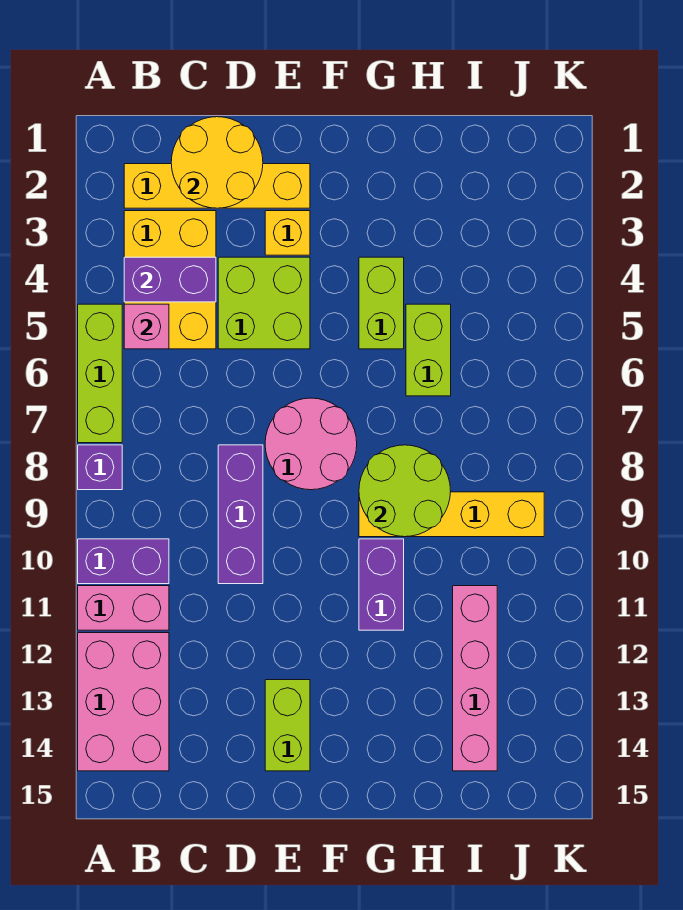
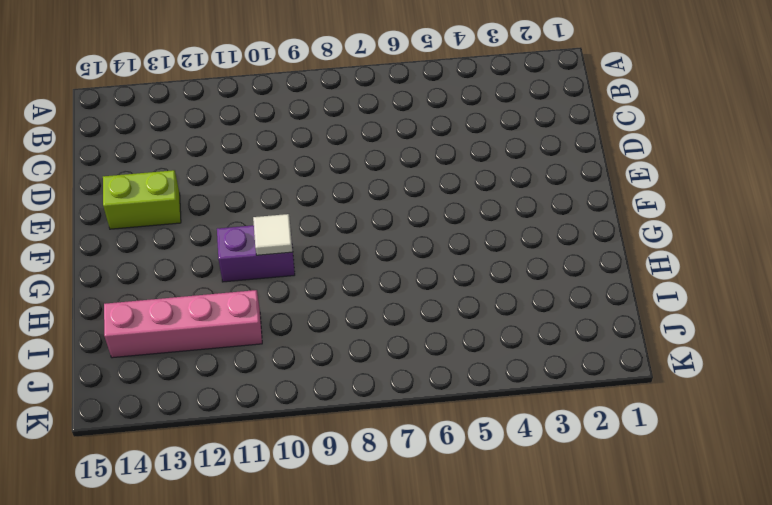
white tile G10 level 2 -> none
none -> lime brick A5:A7 level 1
none -> purple brick A8 level 1
none -> purple brick A10:B10 level 1

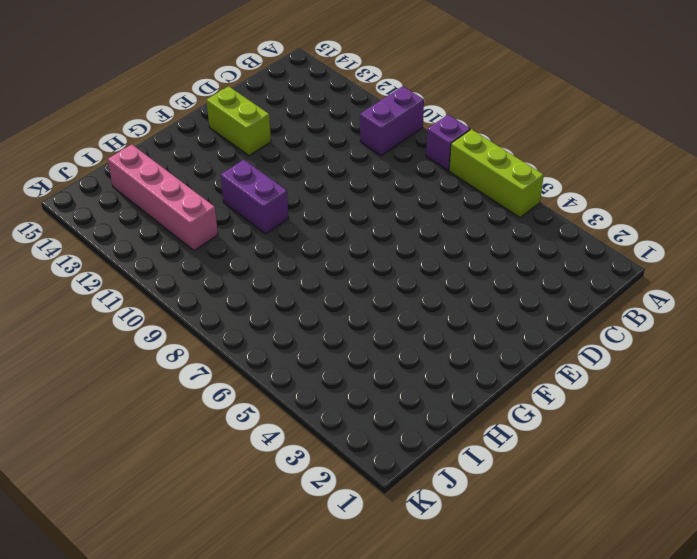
none -> pink brick A11:B11 level 1
none -> pink brick A12:B14 level 1
none -> yellow brick B2:E2 level 1

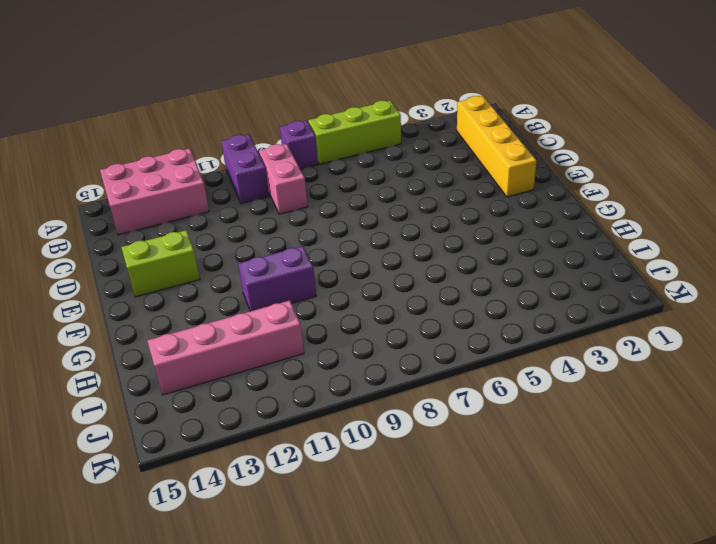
pink brick B9:C9 level 1 -> pink brick A11:B11 level 1
none -> yellow brick B3:C5 level 1
none -> lime brick D4:E5 level 1
none -> purple brick D8:D10 level 1

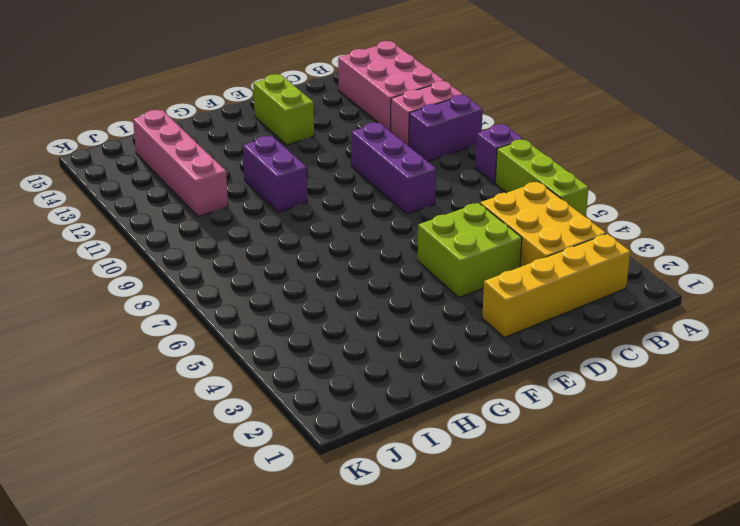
none -> yellow brick E3 level 1
none -> pink round brick E7:F8 level 1
none -> lime brick G4:G5 level 1

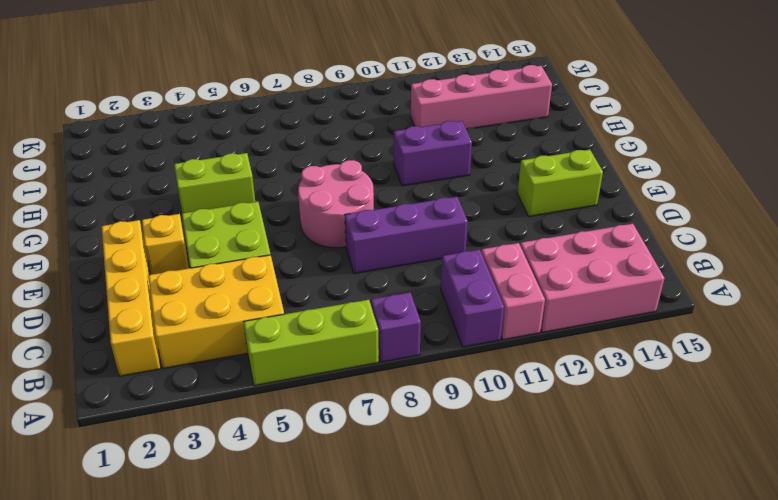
none -> yellow brick G9:J9 level 1
none -> lime brick H5:H6 level 1
none -> purple brick B4:C4 level 2

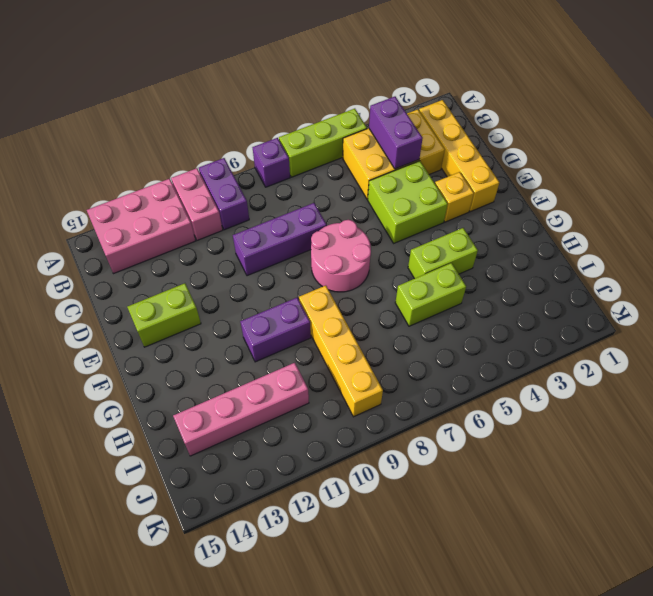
none -> pink brick B5 level 2
none -> yellow round brick C1:D2 level 2
none -> lime round brick G8:H9 level 2

